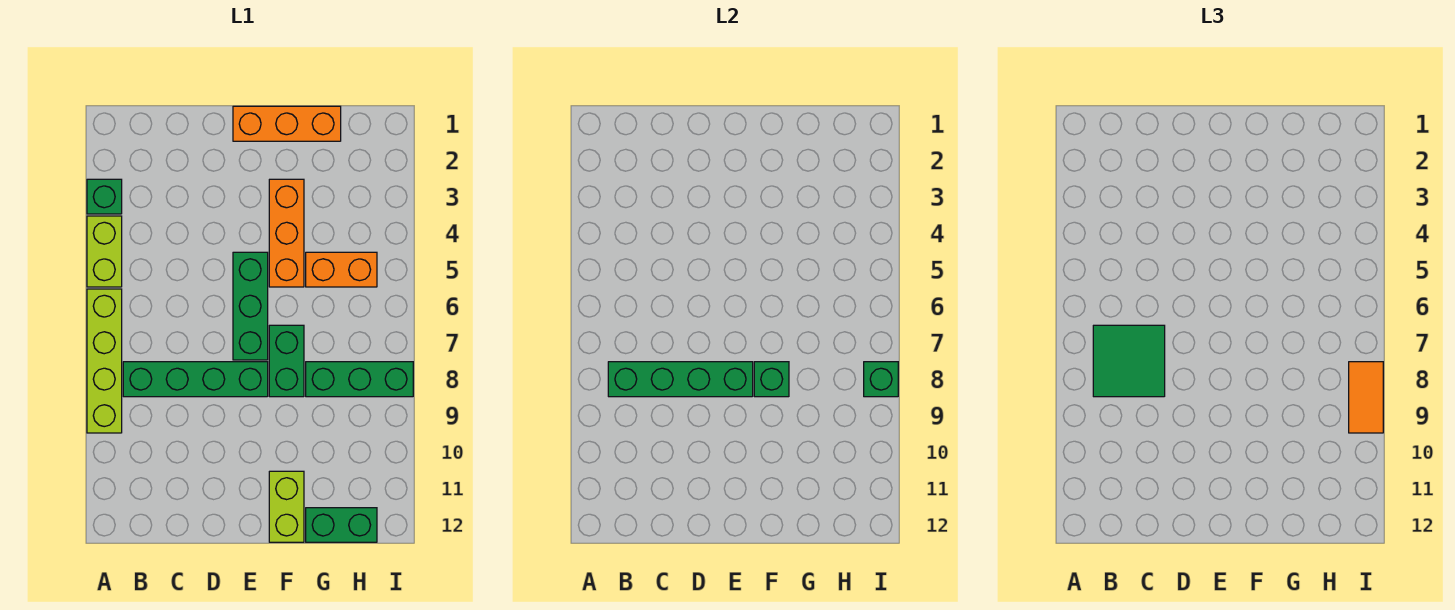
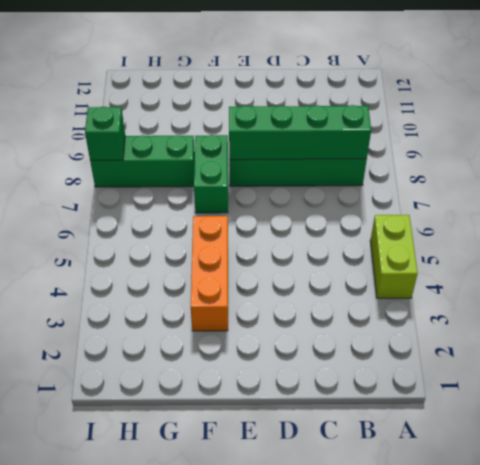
none -> green brick A3 level 1
none -> lime brick A6:A9 level 1
none -> orange brick E1:G1 level 1

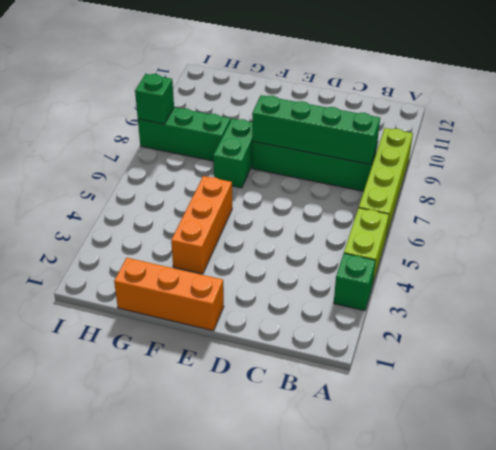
none -> green brick E5:E7 level 1
none -> lime brick F11:F12 level 1
none -> orange brick G5:H5 level 1

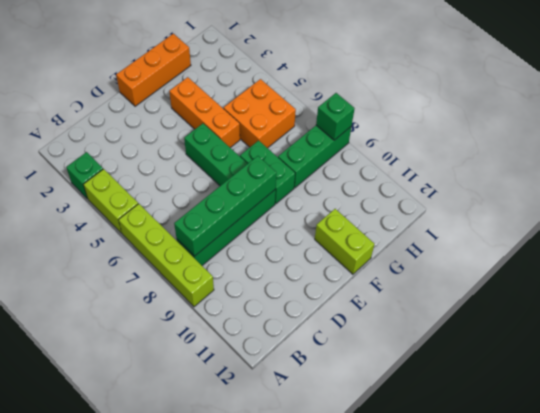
orange brick G5:H6 level 1 -> orange brick G5:H5 level 1
none -> green brick G12:H12 level 1
none -> green brick F8 level 2
none -> green tile B7:C8 level 3

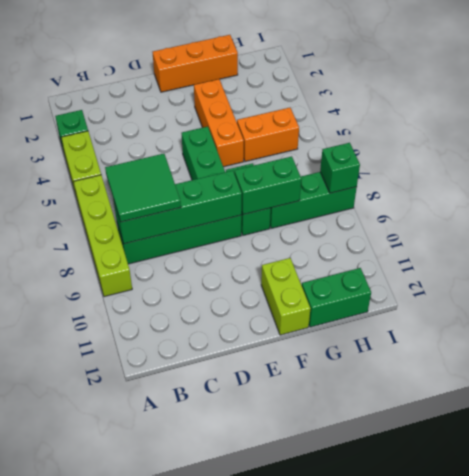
green brick F8:G8 level 2 -> green brick F8 level 2
none -> orange tile I8:I9 level 3

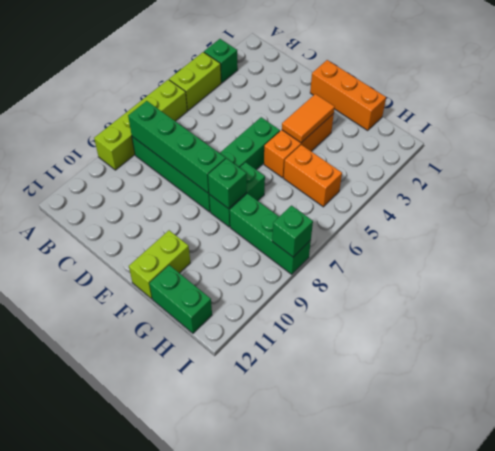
orange tile F3:F4 level 2 -> orange tile I8:I9 level 3
none -> green tile B7:C8 level 3

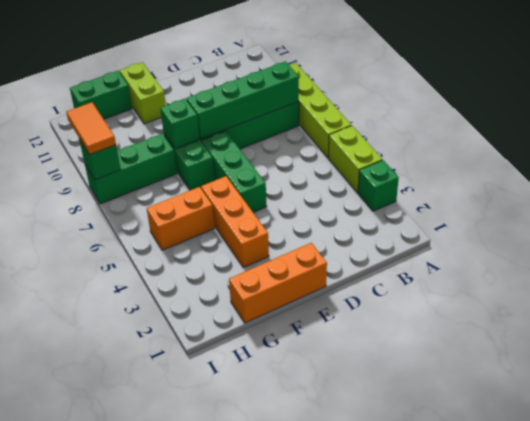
none -> green tile B7:C8 level 3

